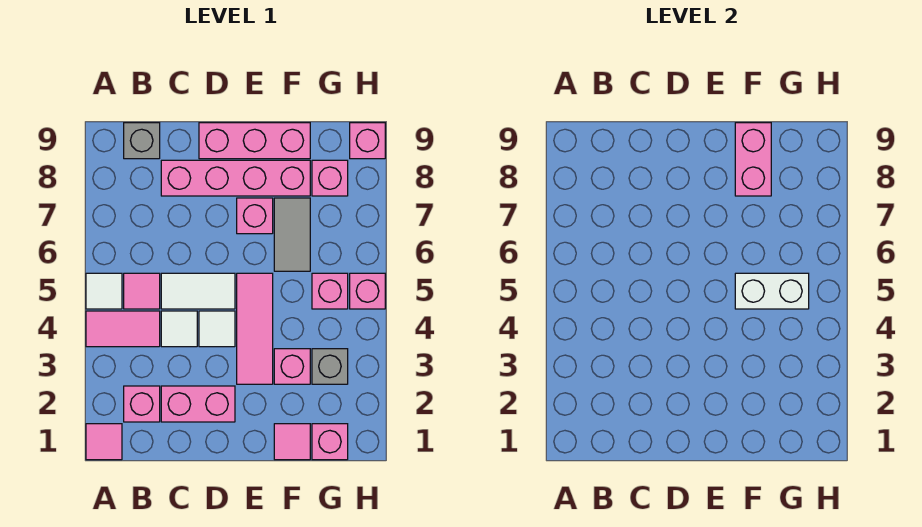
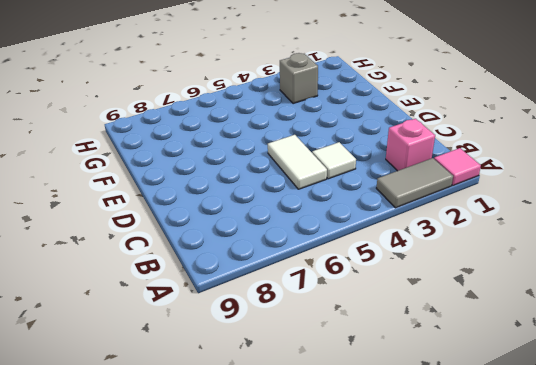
grey tile A2:A3 level 1 -> grey tile F6:F7 level 1
none -> pink tile A4:B4 level 1
none -> white tile A5 level 1
none -> pink tile B5 level 1

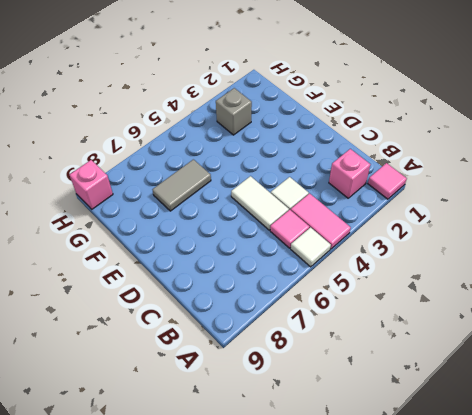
none -> grey brick B9 level 1
none -> pink brick C2:D2 level 1
none -> pink brick C8:F8 level 1

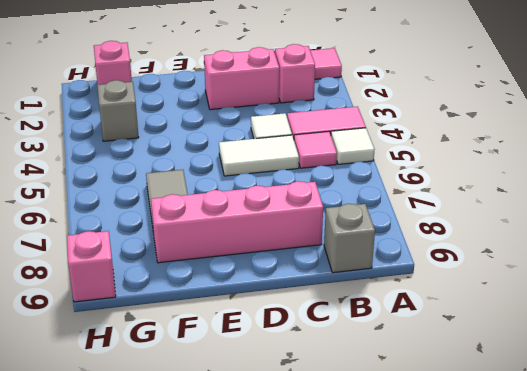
none -> white tile D4 level 1
none -> pink brick D9:F9 level 1
none -> pink tile E3:E5 level 1

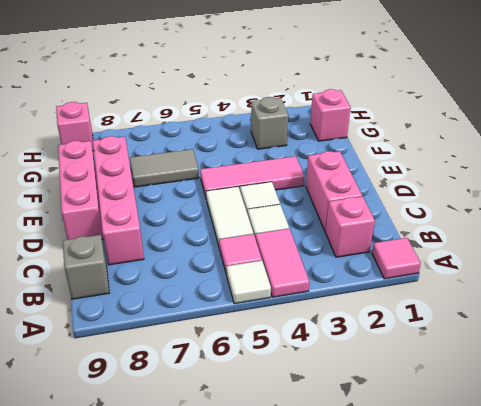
none -> pink brick E7 level 1
none -> pink tile F1 level 1
none -> pink brick F3 level 1

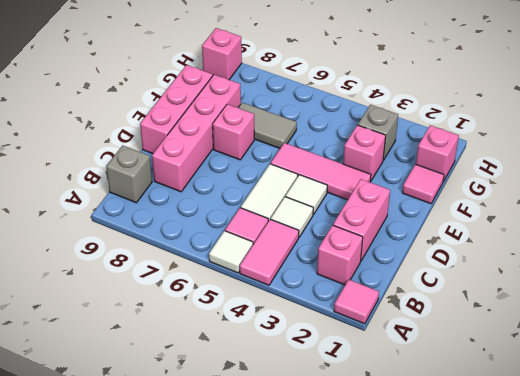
none -> pink brick G5 level 1
none -> pink brick G8 level 1
none -> pink brick H5 level 1

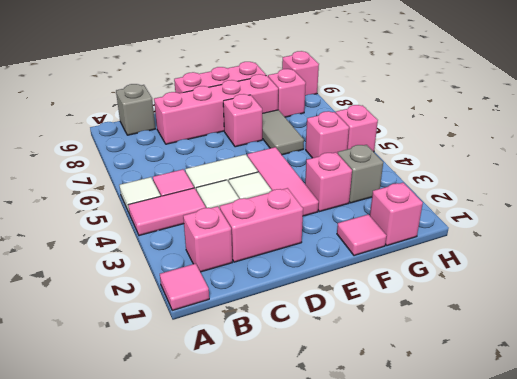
none -> white brick F5:G5 level 2
none -> pink brick F8:F9 level 2

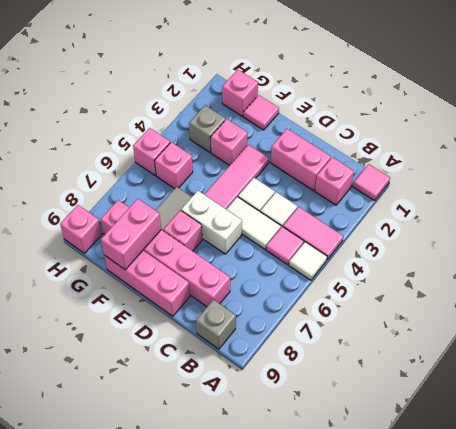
white brick D6:E6 level 1 -> white brick F5:G5 level 2

